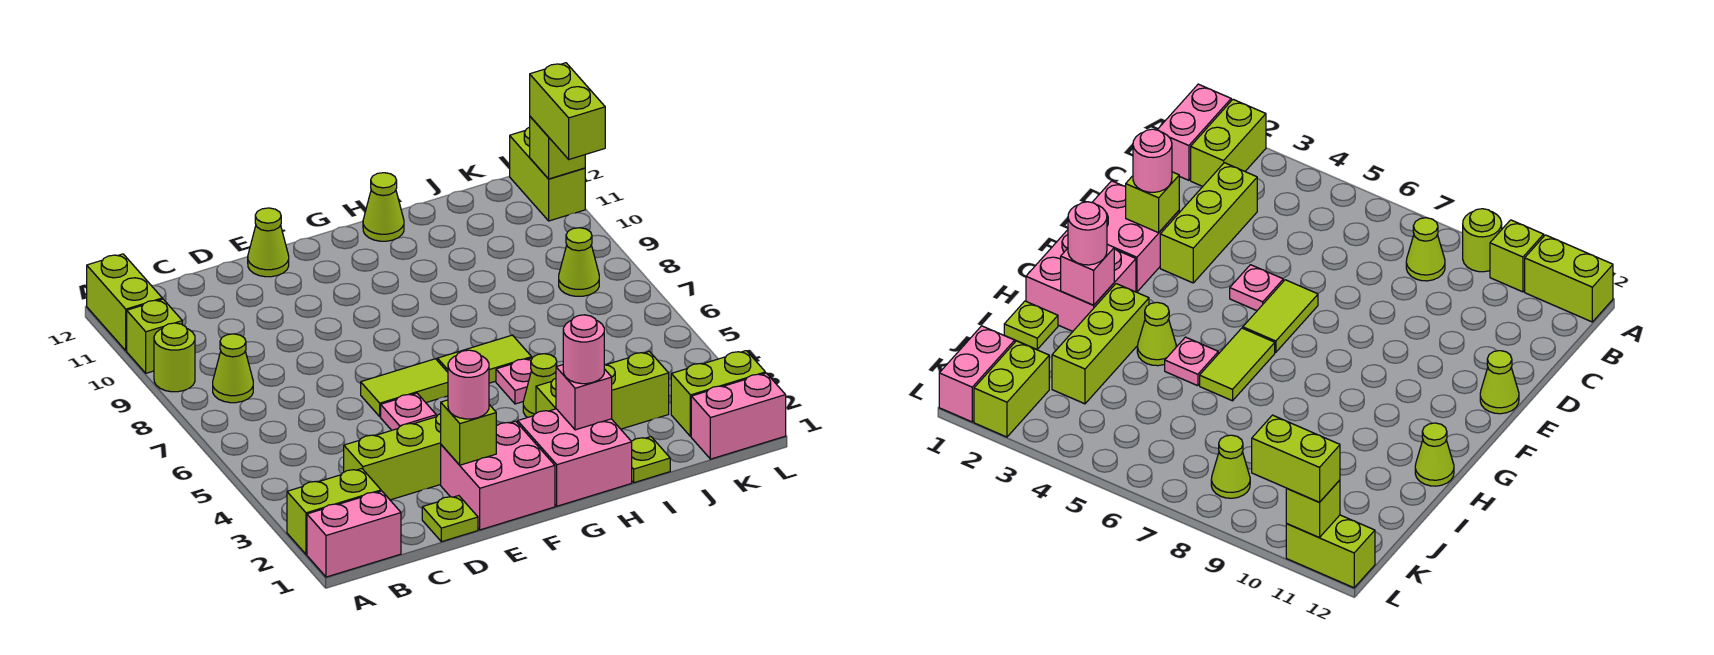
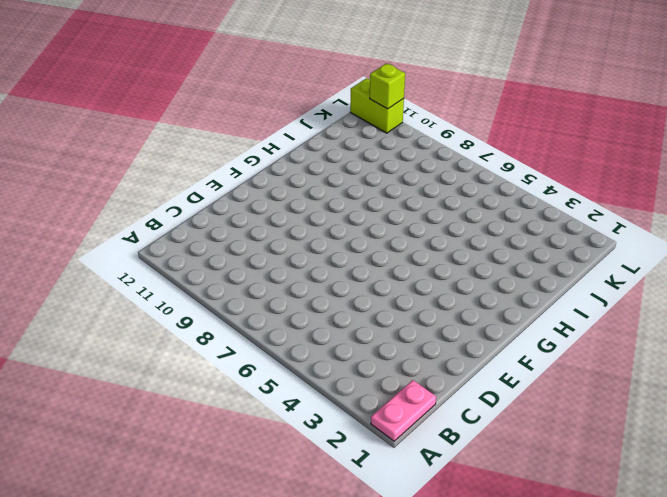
pink plate A1:B1 level 1 -> pink brick A1:B1 level 1
none -> lime brick A2:B2 level 1
none -> lime round brick A9 level 1
none -> lime brick A10 level 1

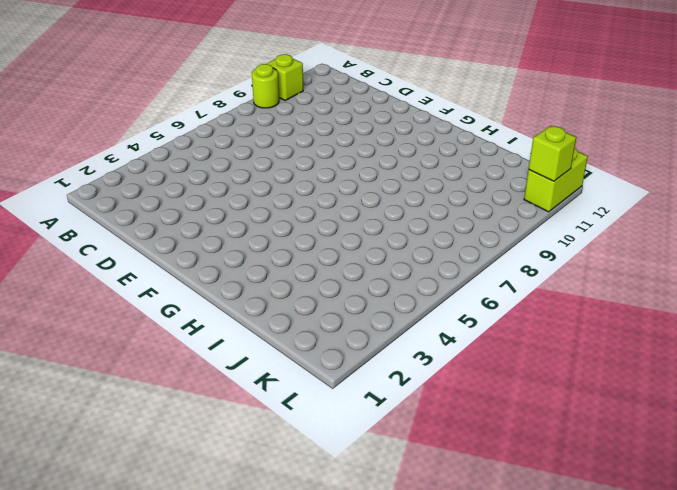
none -> pink brick A1:B1 level 1
none -> lime brick A2:B2 level 1
none -> lime brick A11:A12 level 1

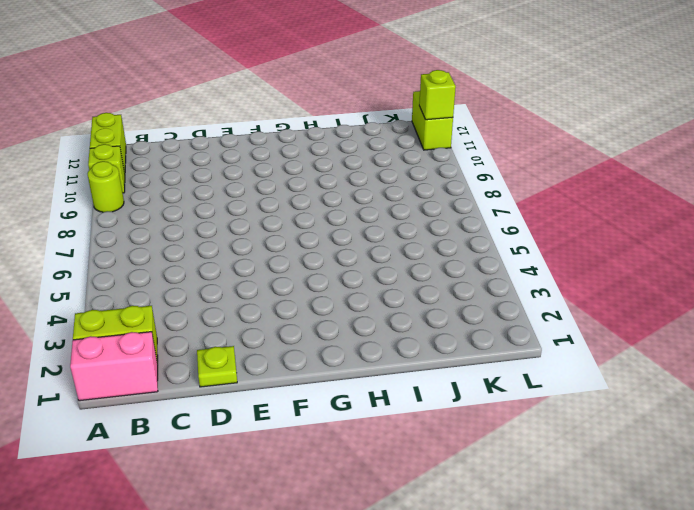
none -> lime cone B8 level 1
none -> lime brick C3:E3 level 1
none -> pink brick E1:F2 level 1

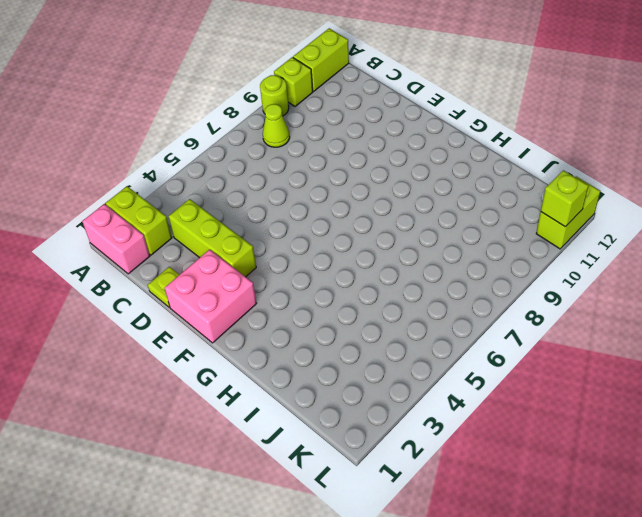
none -> pink plate E5 level 1
none -> lime tile E6:F6 level 1
none -> lime cone E12 level 1

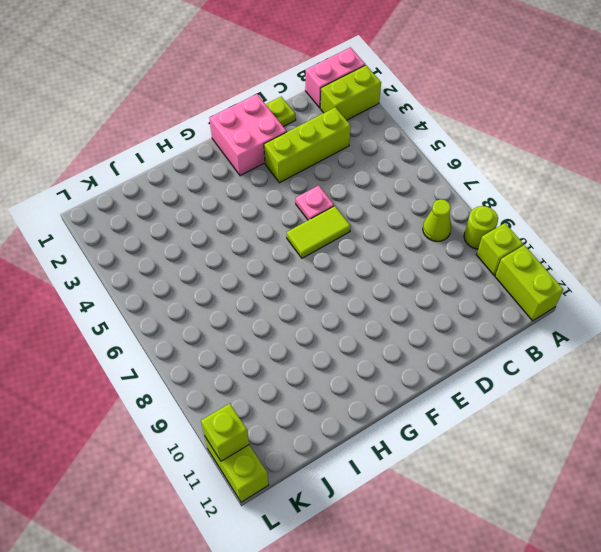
none -> lime cone E12 level 1
none -> pink brick G1:H2 level 1
none -> lime tile G6:H6 level 1

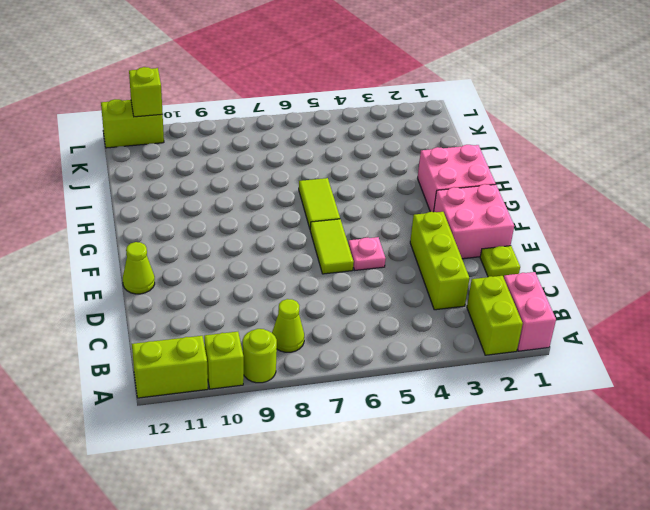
none -> lime brick H3:J3 level 1
none -> lime cone H4 level 1
none -> pink plate H5 level 1

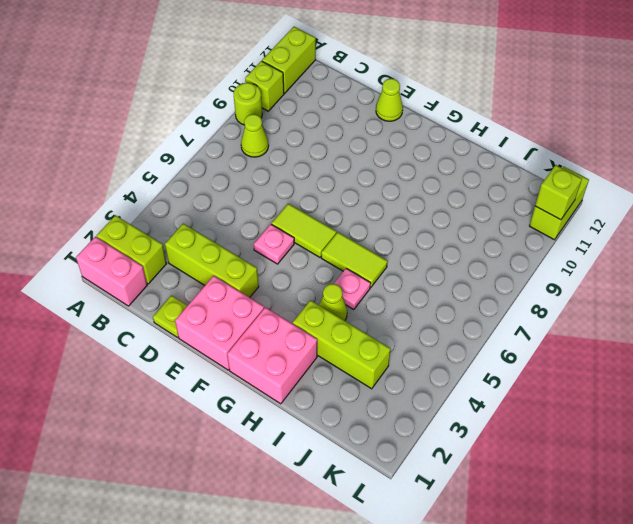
none -> lime cone H12 level 1
none -> lime plate I1 level 1
none -> pink brick K1:L1 level 1

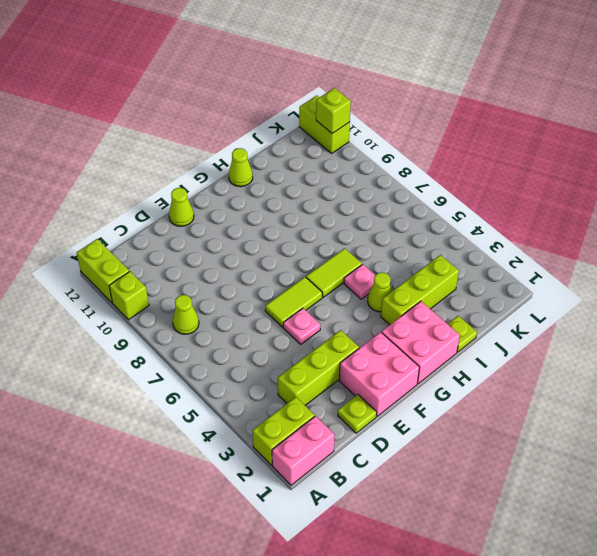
none -> lime round brick A9 level 1
none -> pink brick K1:L1 level 1
none -> lime brick K2:L2 level 1

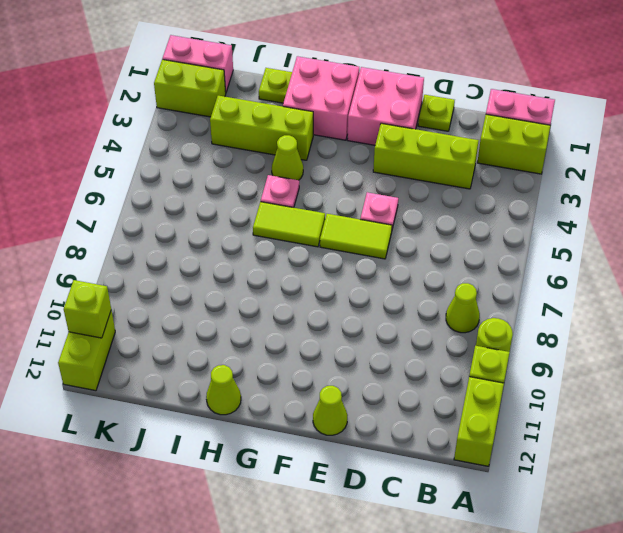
none -> lime cone K8 level 1
none -> lime brick E2 level 2
none -> pink brick H2 level 2

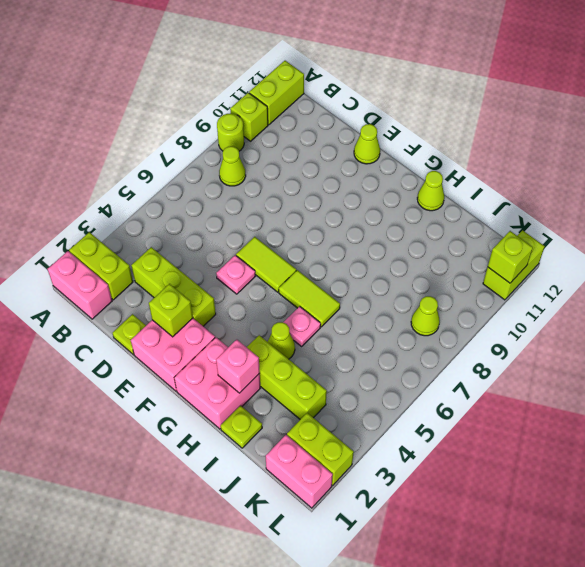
none -> pink round brick E2 level 3
none -> pink round brick H2 level 3
none -> lime brick L10:L11 level 3

